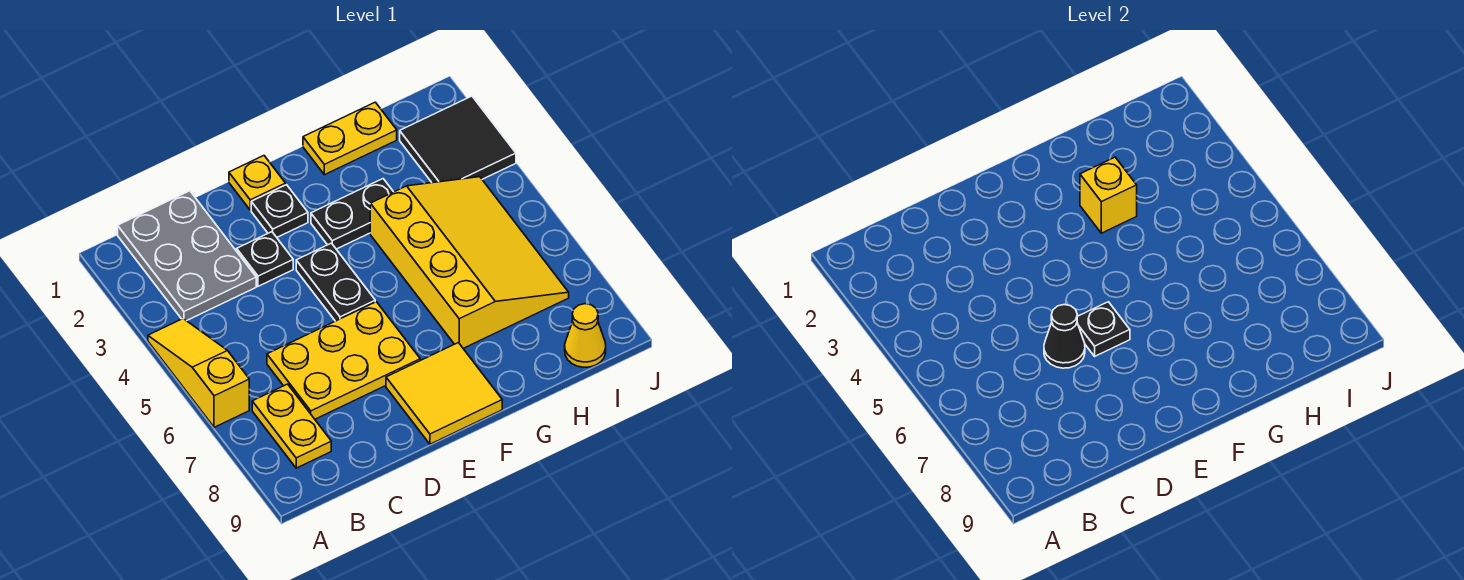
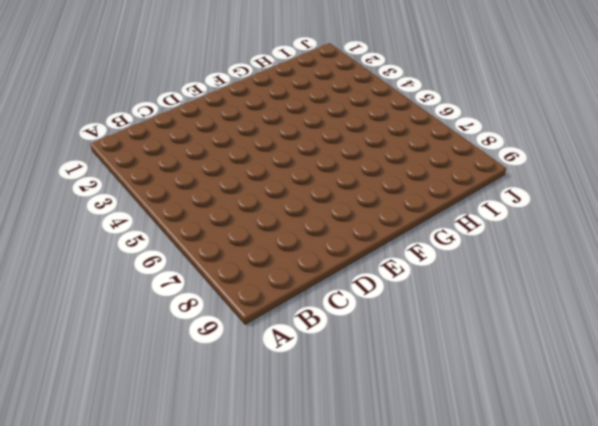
none -> yellow slope A4:A6 level 1 top 6
none -> grey plate B1:C3 level 1
none -> yellow plate B7:B8 level 1

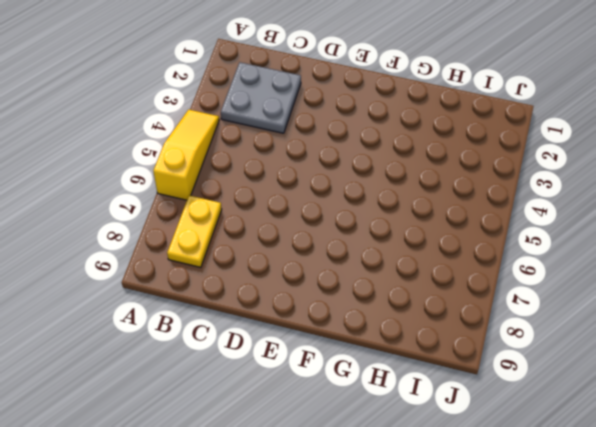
grey plate B2:C3 level 1 -> grey plate B1:C3 level 1
none -> yellow plate C6:E7 level 1
none -> black plate D3 level 1
none -> yellow plate E1 level 1

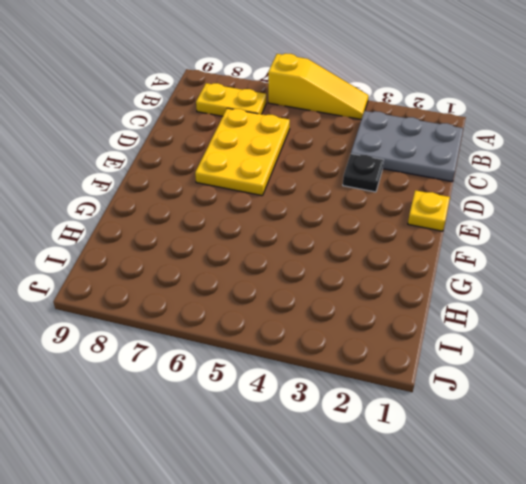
none -> black plate E2 level 1
none -> black plate E4:E5 level 1
none -> yellow tile E8:F9 level 1

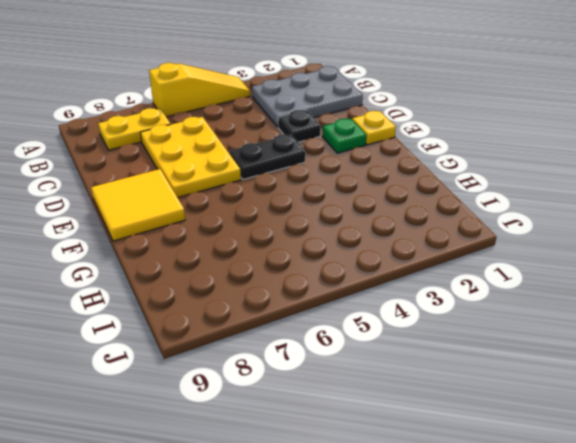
green plate E2 level 1 -> black plate E2 level 1
none -> black plate F3:G3 level 1
none -> yellow plate G1:H1 level 1
none -> yellow slope G4:I7 level 1 top G

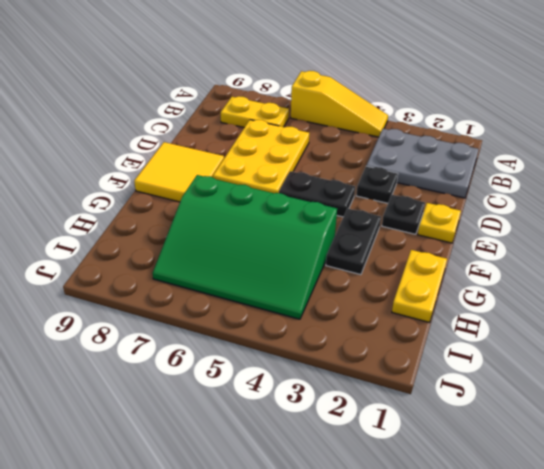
green slope G4:I7 level 1 top G -> yellow slope G4:I7 level 1 top G
none -> black tile I2:J3 level 1
none -> yellow cone I9 level 1
none -> black cone D6 level 2

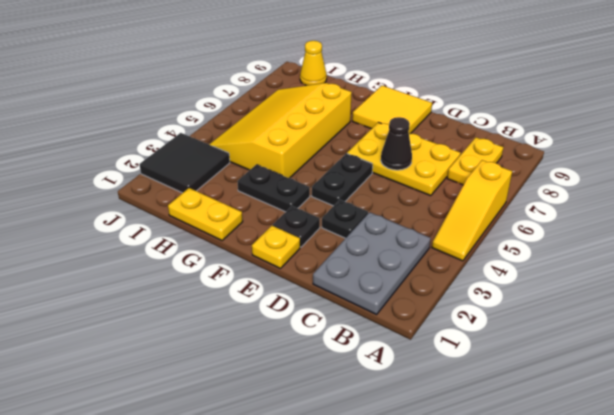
none -> black plate E6 level 2
none -> yellow brick G3 level 2

